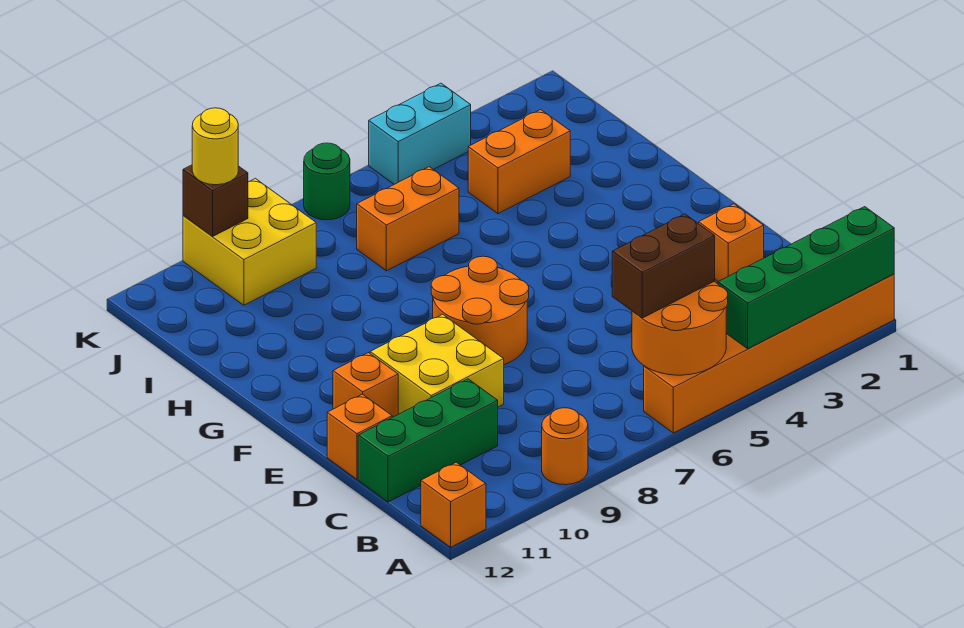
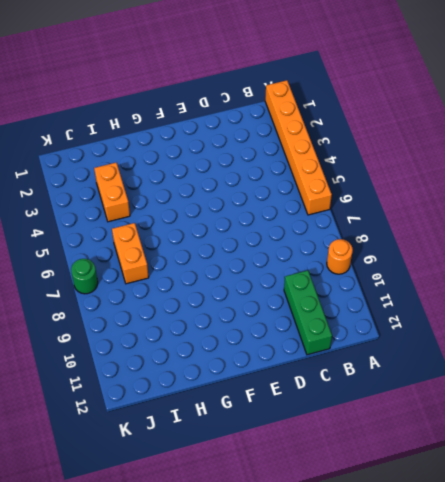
none -> orange brick A12 level 1
none -> orange brick D2 level 1
none -> yellow brick D9:E10 level 1

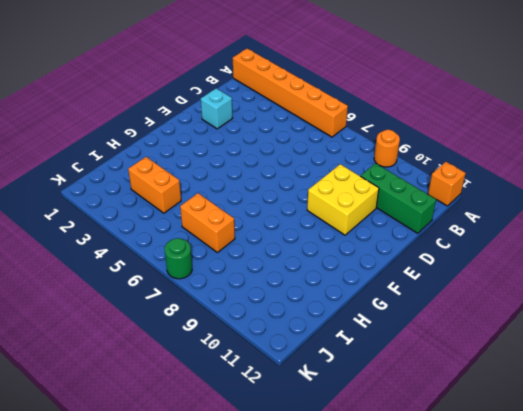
cyan brick D2 level 1 -> orange brick D2 level 1
none -> orange brick D12 level 1
none -> orange round brick E7:F8 level 1
none -> orange brick E11 level 1

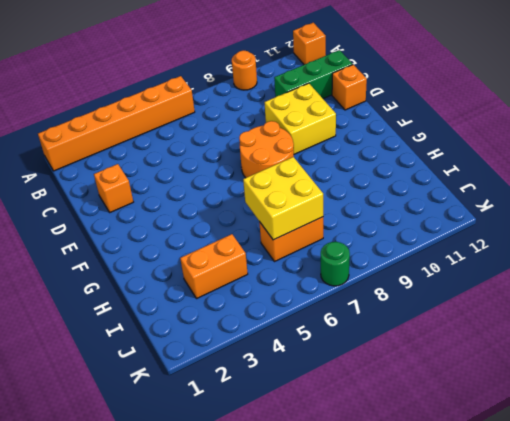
yellow brick H6:I7 level 2 -> yellow brick J9:K10 level 1
none -> orange brick E11 level 1
none -> cyan brick K4:K5 level 1
none -> green brick A1:A4 level 2

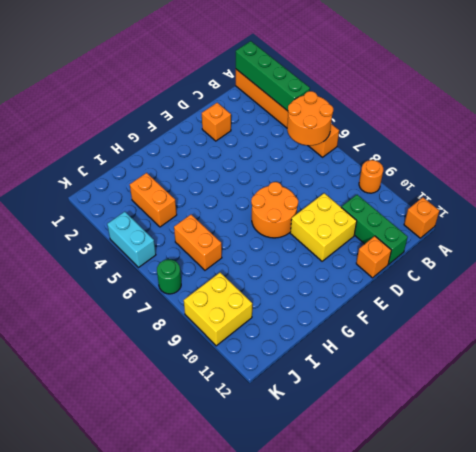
none -> orange brick E11 level 1
none -> brown brick K10 level 2
none -> brown brick B5:B6 level 3

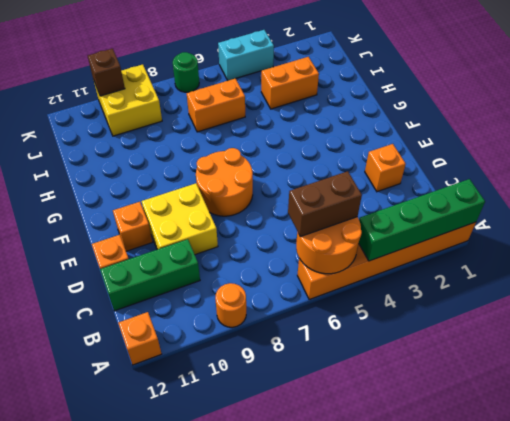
none -> yellow round brick K10 level 3

